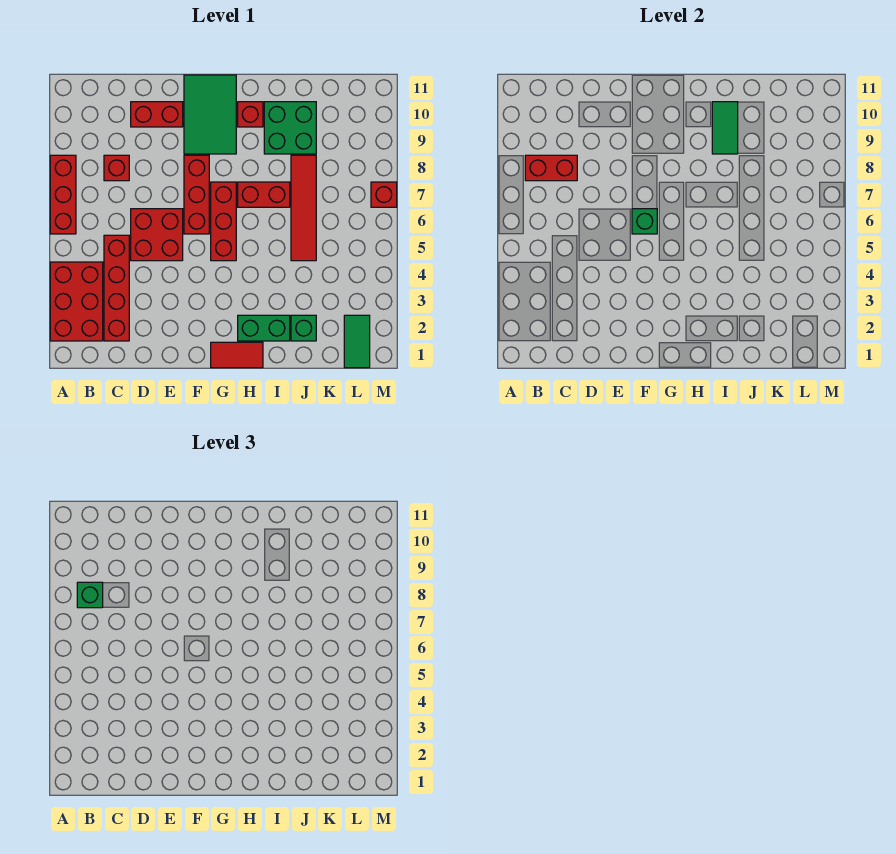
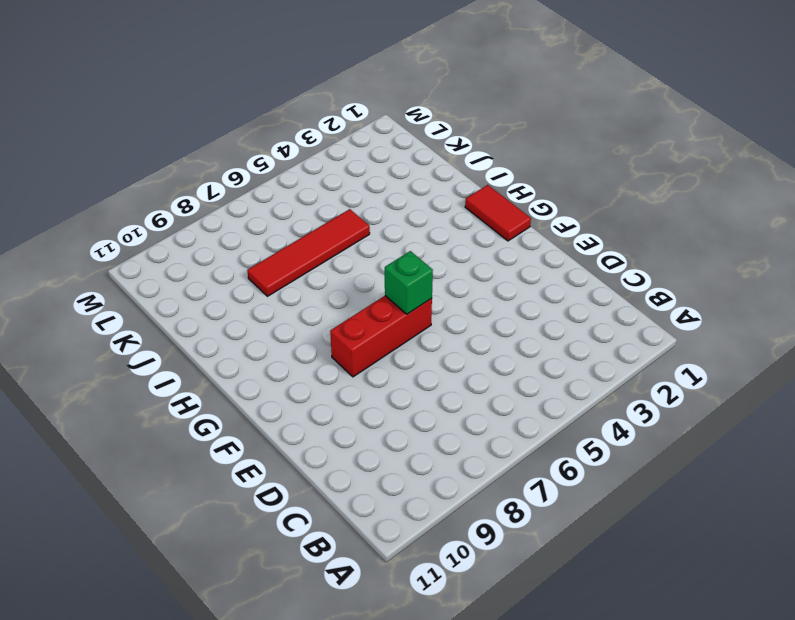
none -> red brick A2:B4 level 1
none -> red brick A6:A8 level 1
none -> red brick C2:C5 level 1

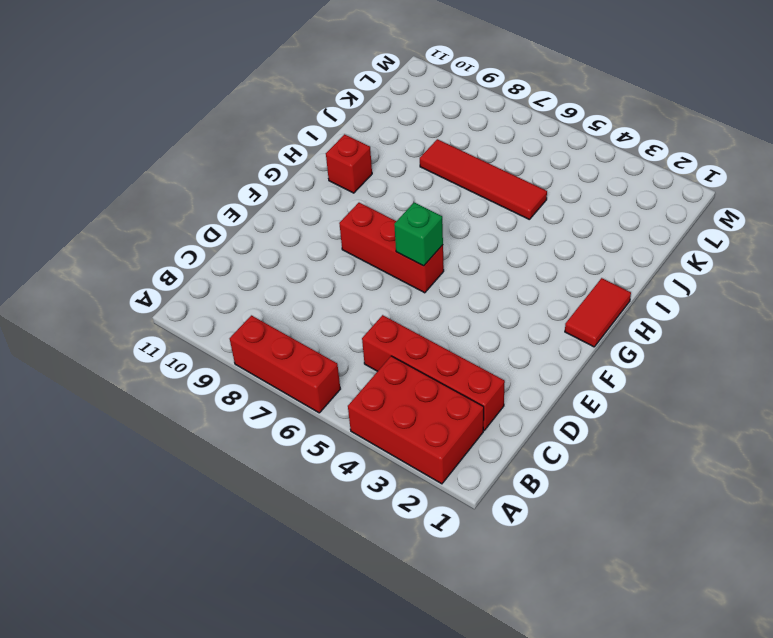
none -> red brick C8 level 1
none -> red brick D5:E6 level 1
none -> red brick D10:E10 level 1

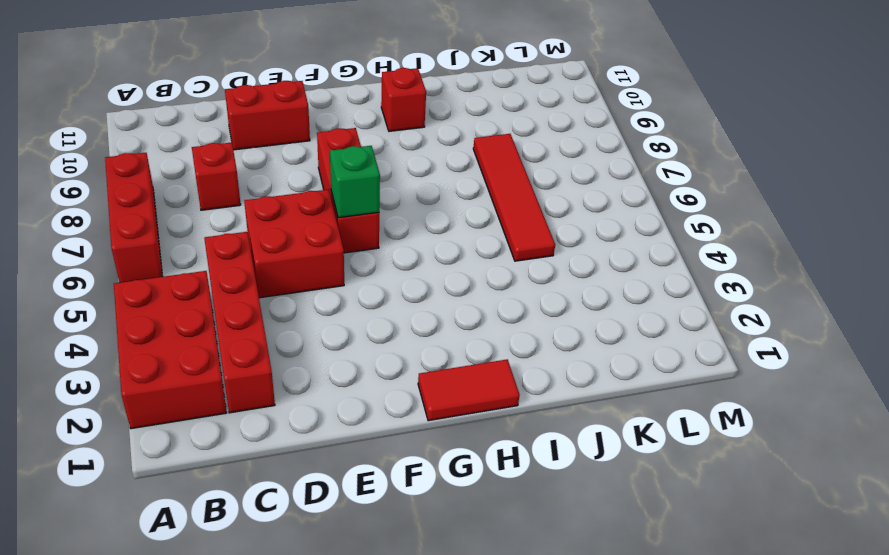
none -> green tile F9:G11 level 1
none -> red brick G5:G7 level 1
none -> green brick H2:I2 level 1

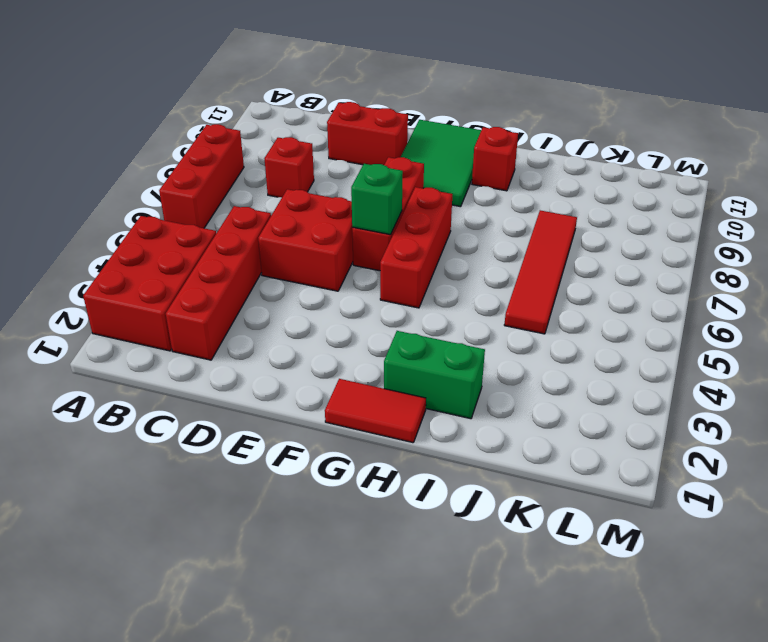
none -> red brick H7:I7 level 1
none -> green brick I9:J10 level 1
none -> green brick J2 level 1

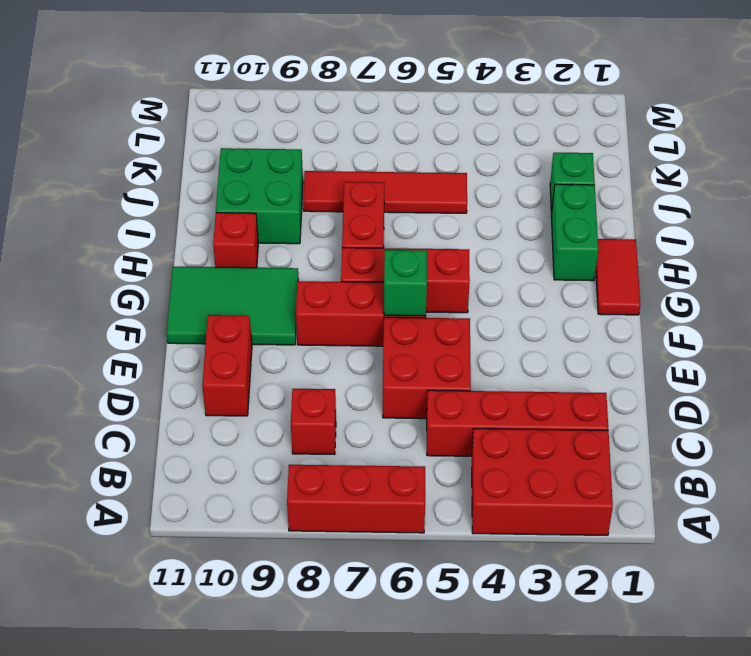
none -> green tile L1:L2 level 1
none -> red brick M7 level 1
none -> red brick B8:C8 level 2

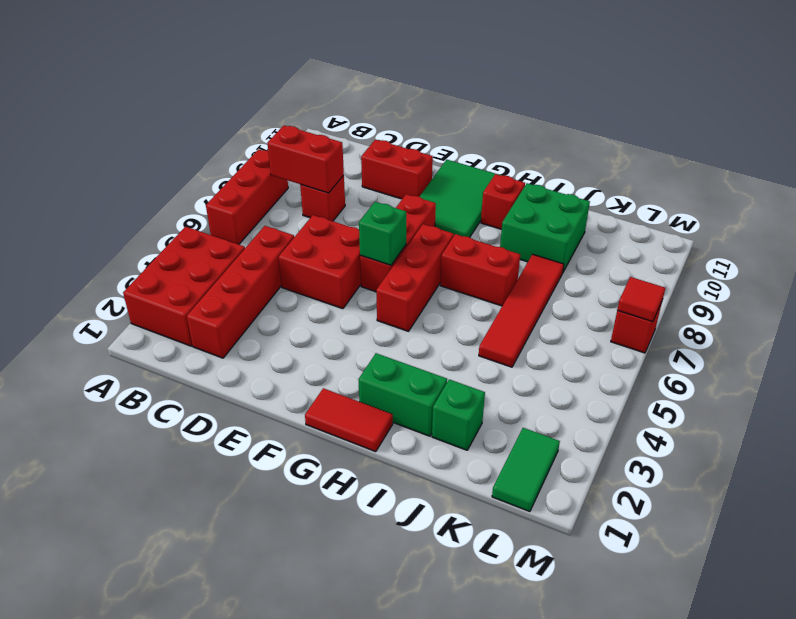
red tile M7 level 2 -> none
none -> green tile I9:I10 level 2
none -> green brick B8 level 3

